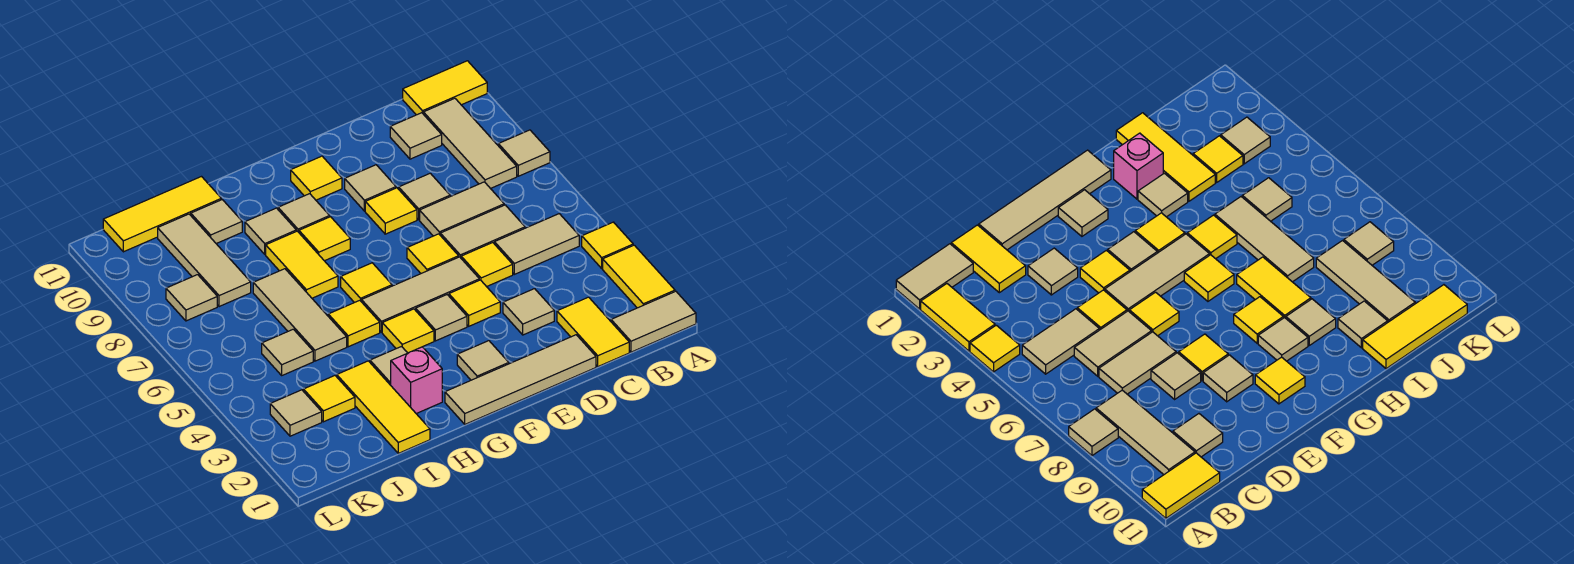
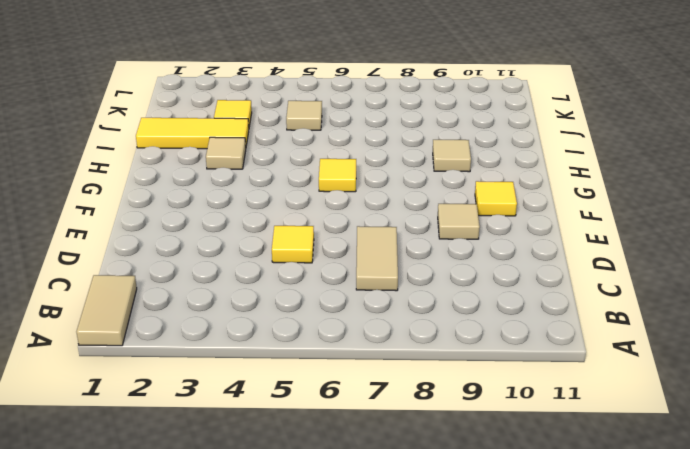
none -> yellow tile A2:A3 level 1
none -> yellow tile A4 level 1
none -> tan tile A8 level 1
none -> yellow tile A11:B11 level 1

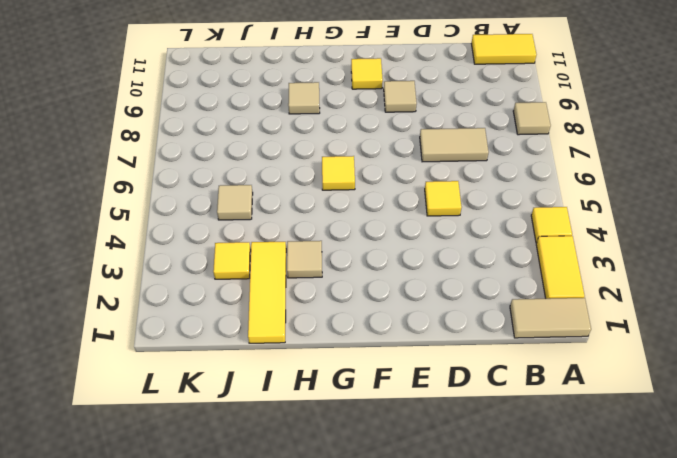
none -> tan tile B5:C5 level 1
none -> tan tile B8:B10 level 1
none -> yellow tile C1:C2 level 1
none -> tan tile C6:D6 level 1

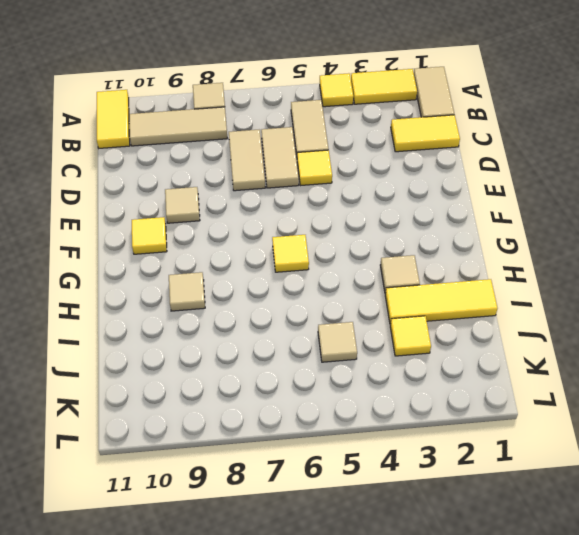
none -> tan tile C10 level 1
none -> tan tile D1:G1 level 1
none -> tan tile D3 level 1
none -> tan tile D8 level 1

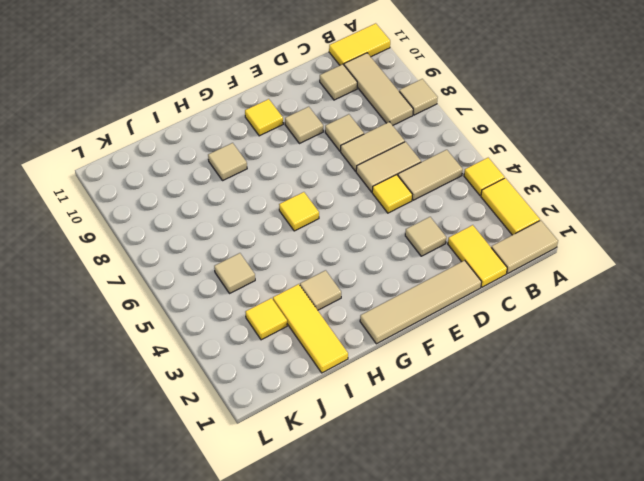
none -> yellow tile E4 level 1
none -> tan tile E5:G5 level 1
none -> yellow tile E6 level 1
none -> yellow tile E8 level 1

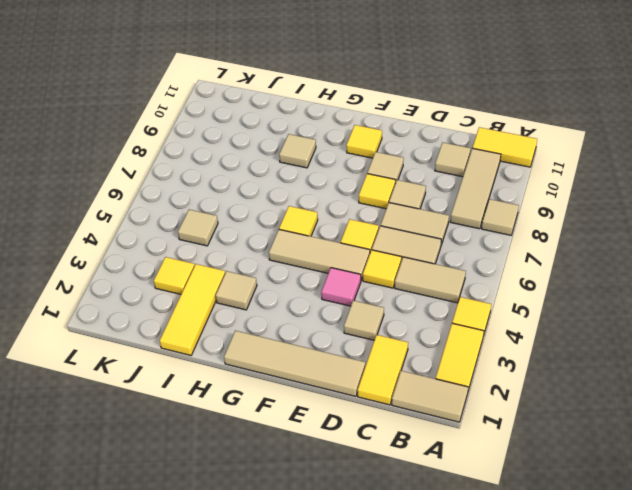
pink tile E4 level 1 -> yellow tile E4 level 1
none -> tan tile F2 level 1
none -> tan tile F4 level 1
none -> yellow tile G4 level 1
none -> yellow tile G8 level 1

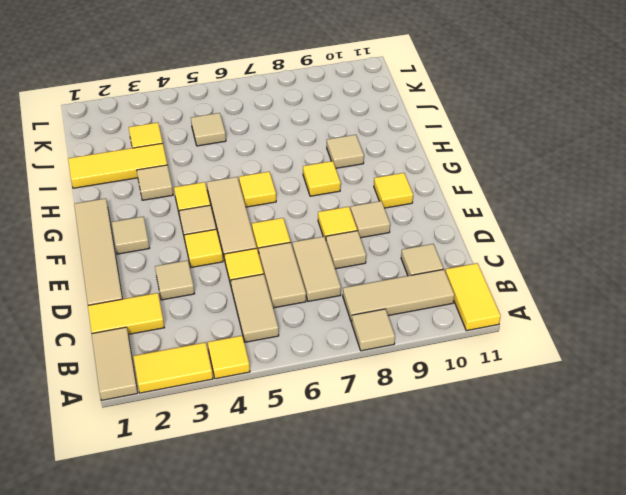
none -> tan tile G9 level 1
none -> pink brick H2 level 1
none -> yellow tile H5 level 1
none -> yellow tile H7:H8 level 1

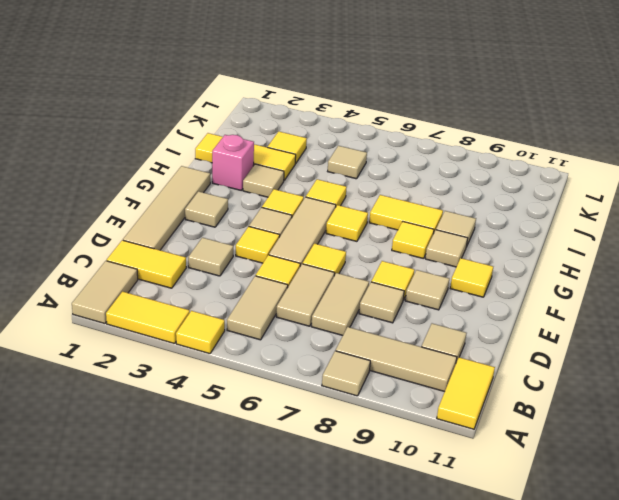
none -> tan tile I5:I7 level 1
none -> tan tile I10 level 1
none -> yellow tile I11:K11 level 1
none -> tan tile J8:J10 level 1

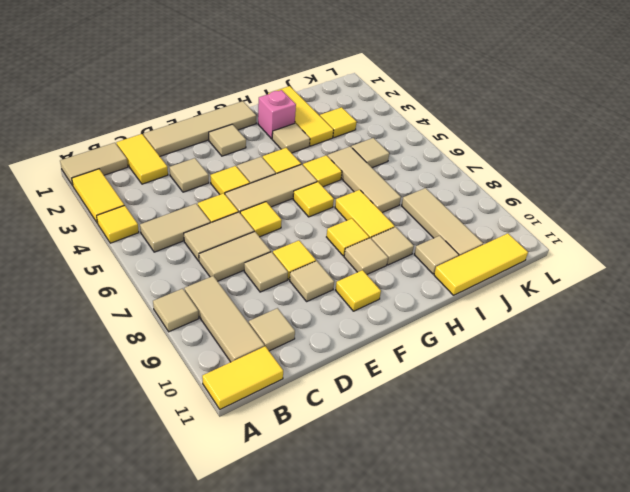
none -> tan tile K3 level 1
none -> tan tile K8 level 1

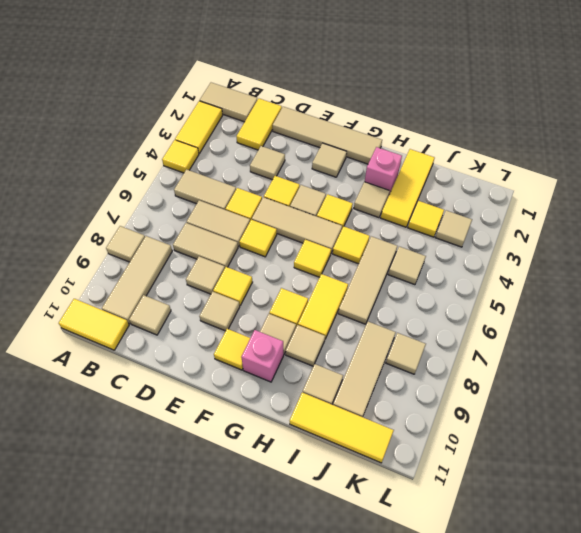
pink brick G10 level 1 -> none

